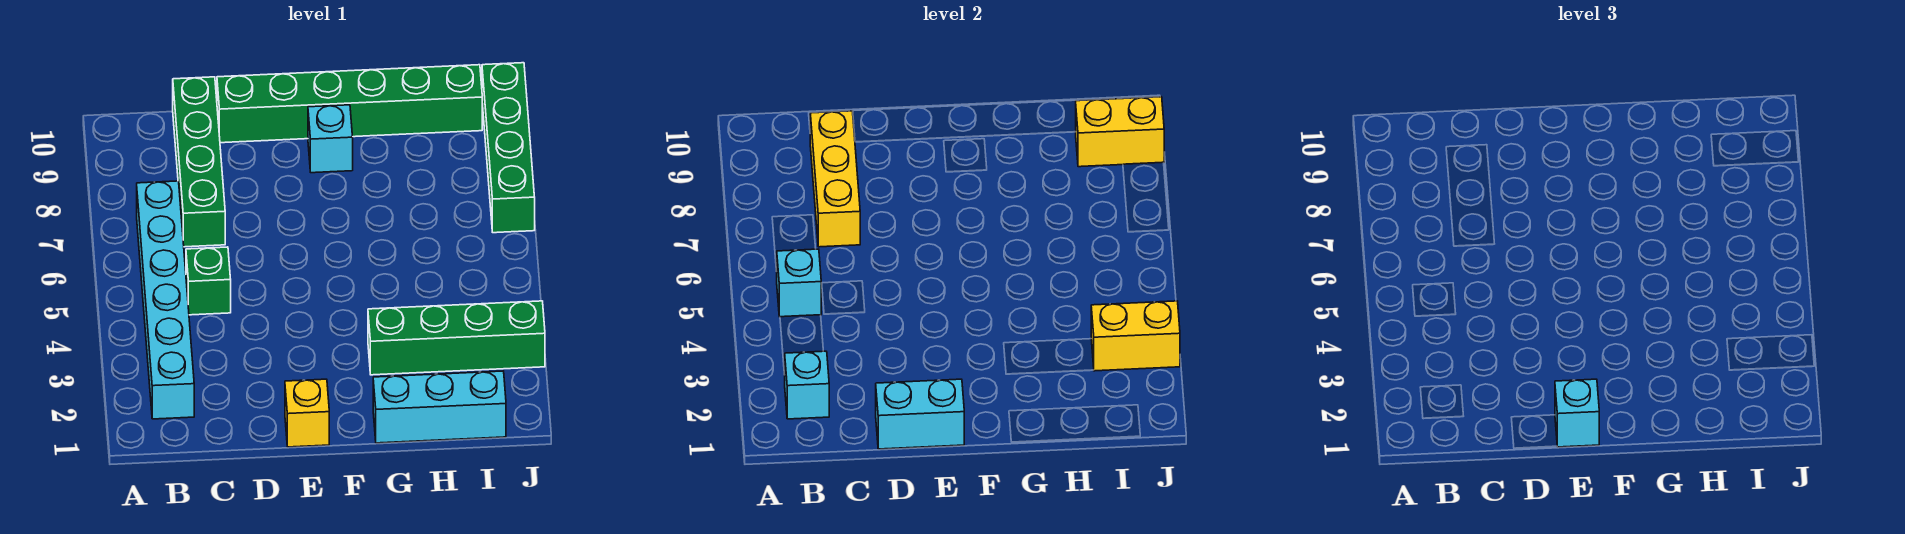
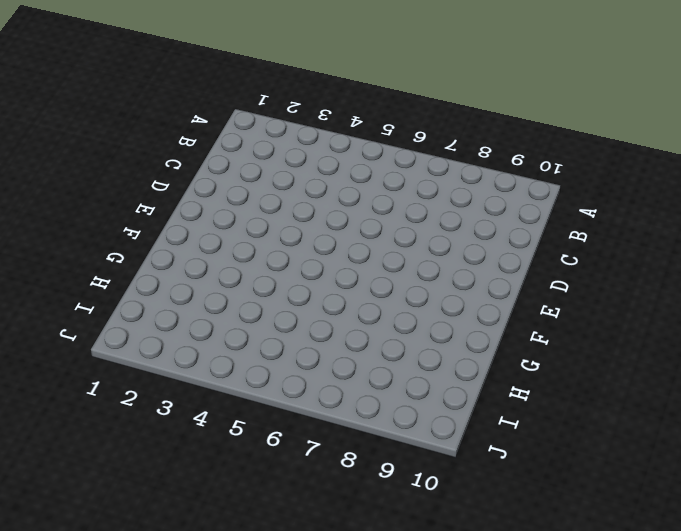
none -> cyan brick B2:B7 level 1
none -> green brick C5 level 1
none -> green brick C7:C10 level 1

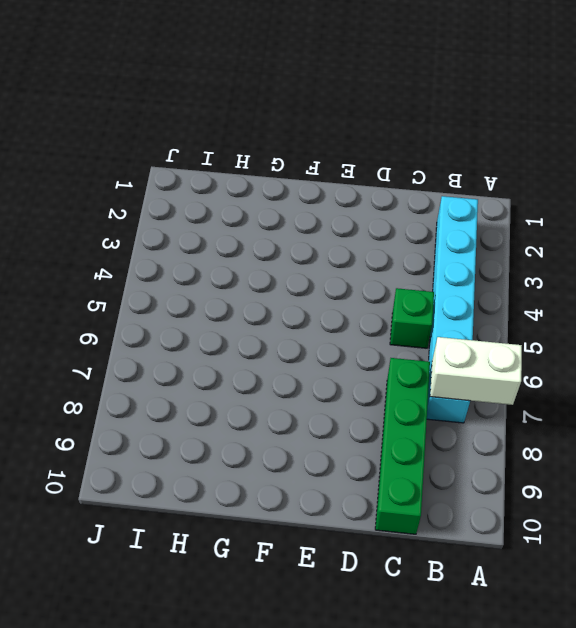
white brick A7:B7 level 2 -> none
none -> green brick D10:I10 level 1
none -> yellow brick E1 level 1
none -> cyan brick F9 level 1

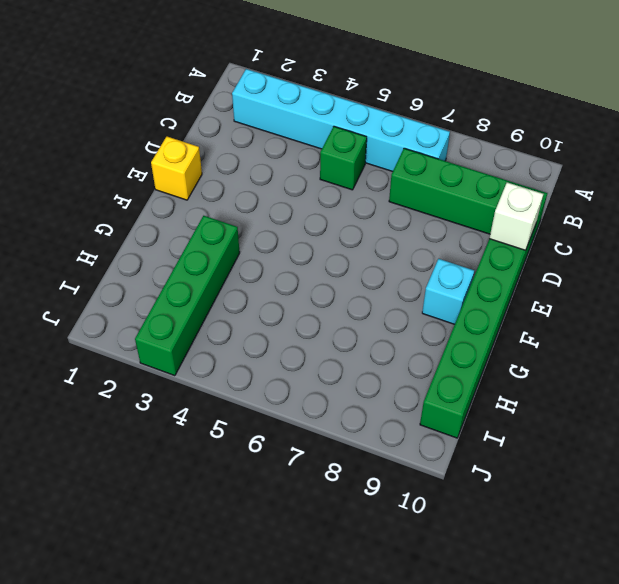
white brick D10 level 2 -> none
none -> cyan brick G1:I1 level 1
none -> green brick J7:J10 level 1
none -> cyan brick B2 level 2

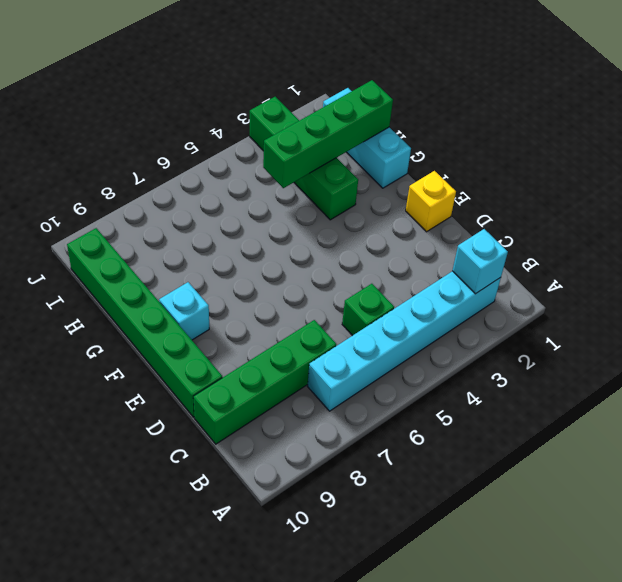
green brick H1:H4 level 2 -> green brick J7:J10 level 1
none -> cyan brick B5 level 2
none -> yellow brick C7:C9 level 2
none -> cyan brick D1:E1 level 2

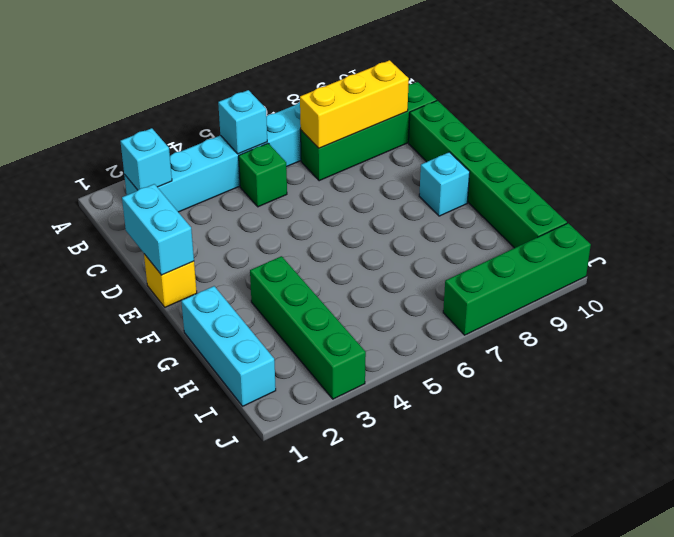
none -> yellow brick I3:J3 level 2
none -> yellow brick I9:J9 level 2
none -> cyan brick E1 level 3

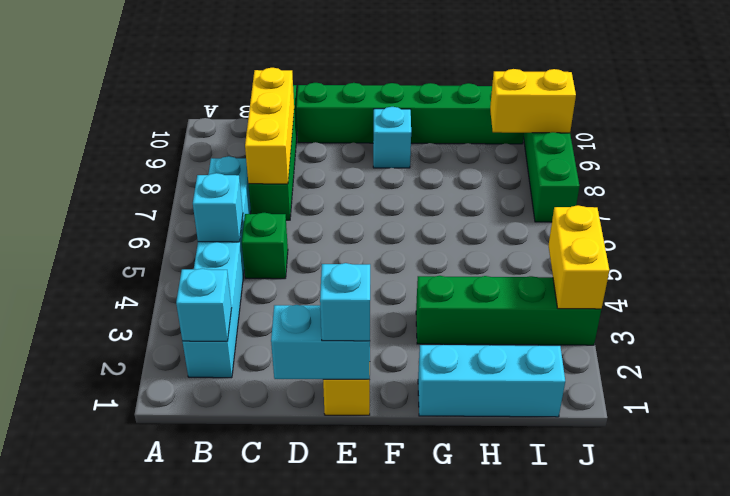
yellow brick J3:J4 level 2 -> yellow brick I3:J3 level 2

